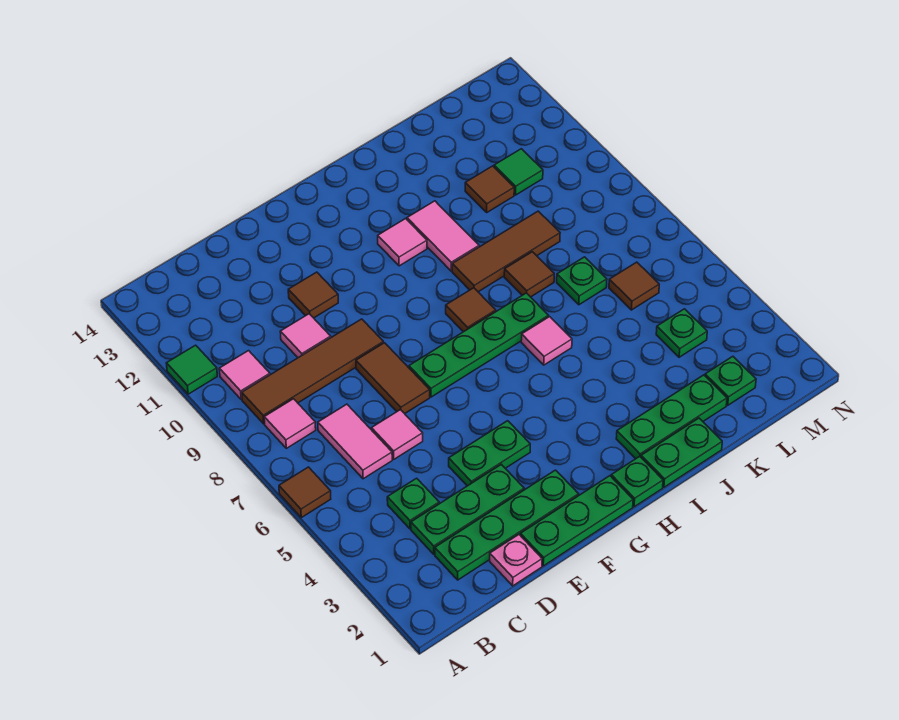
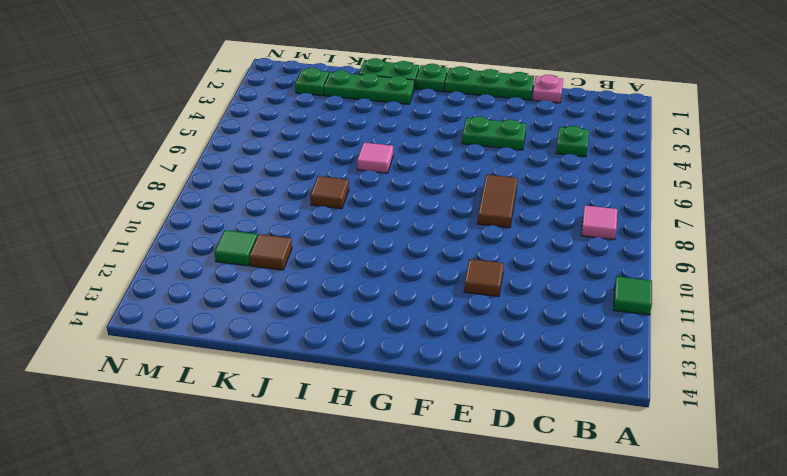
none -> brown tile A6 level 1
none -> brown tile B9:E9 level 1
none -> pink tile B10 level 1
none -> green plate C2:F2 level 1

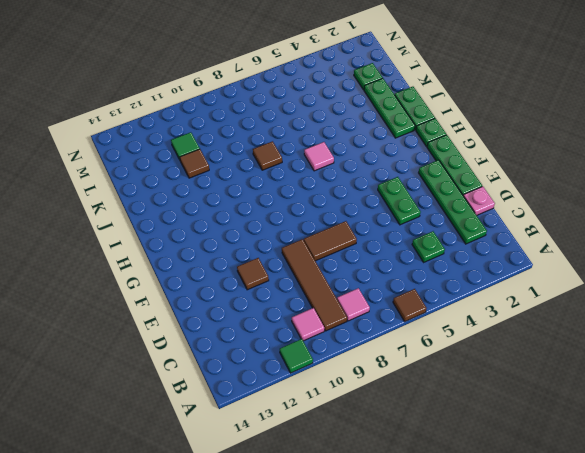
none -> green plate C3:E3 level 1
none -> pink tile C6:C7 level 1
none -> pink tile D6 level 1
none -> pink tile D10 level 1

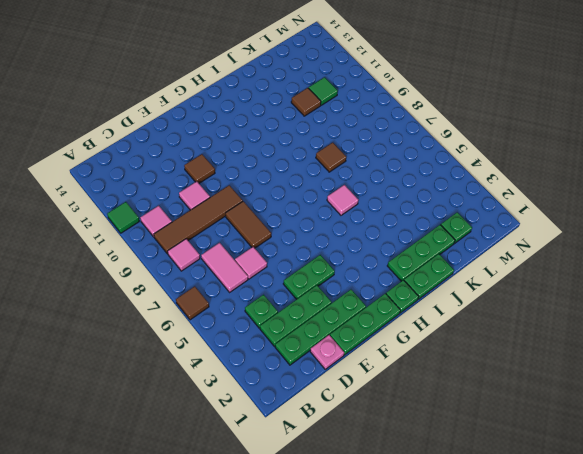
none -> green plate F7:I7 level 1
none -> brown tile H8 level 1
none -> pink tile H11 level 1
none -> brown tile I9:K9 level 1

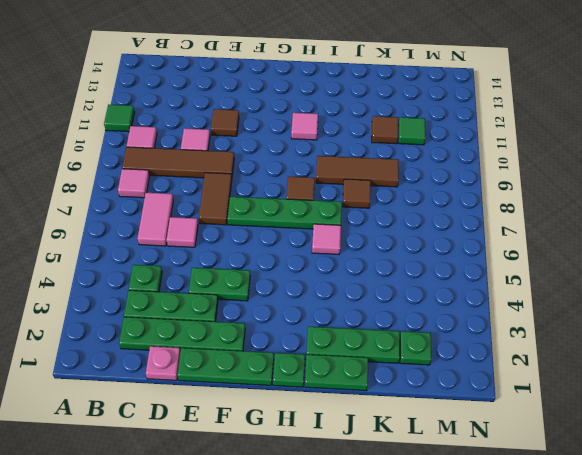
none -> brown tile A6 level 1
none -> pink tile I10:I11 level 1
none -> green plate K7 level 1
none -> green plate L4 level 1

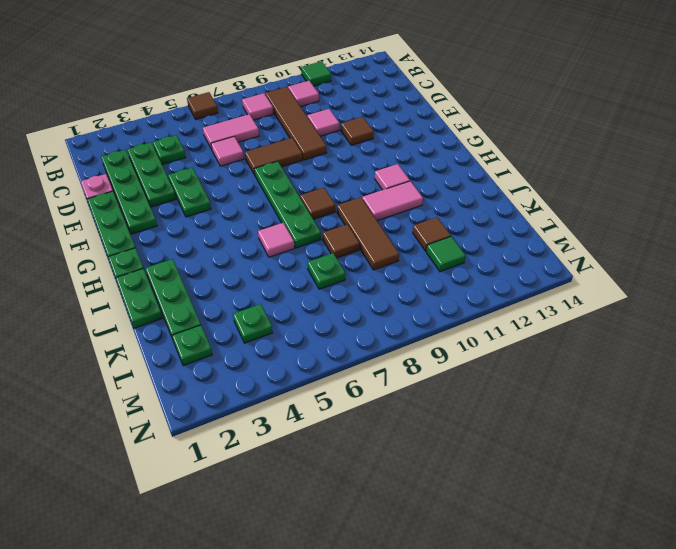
none -> brown tile L6 level 1

